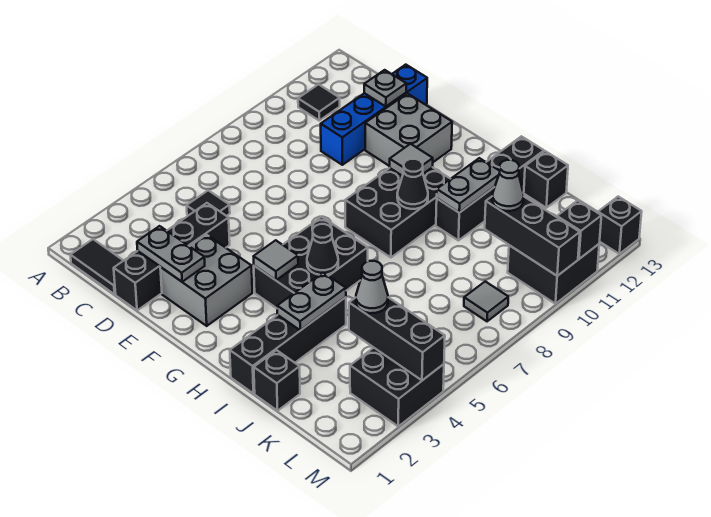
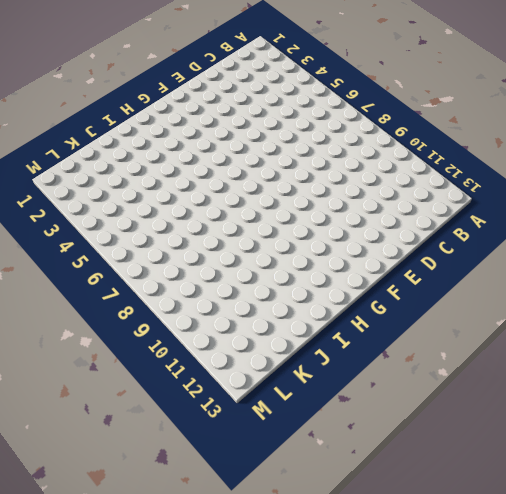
none -> black tile B1:C1 level 1
none -> black tile B11 level 1
none -> black tile C5 level 1
none -> black brick D1:D4 level 1

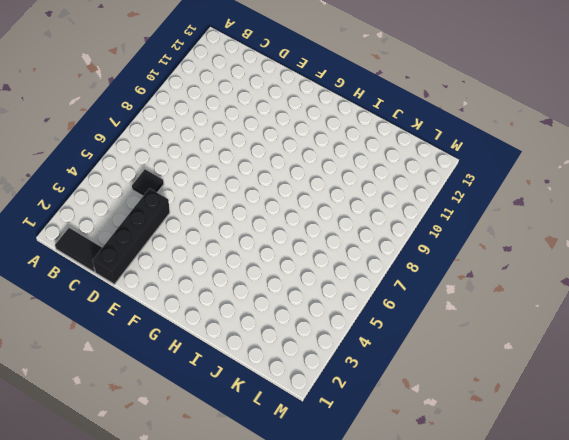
none -> black tile B11 level 1
none -> blue brick D10:D13 level 1
none -> grey brick E2:F3 level 1
none -> grey brick E11:F12 level 1

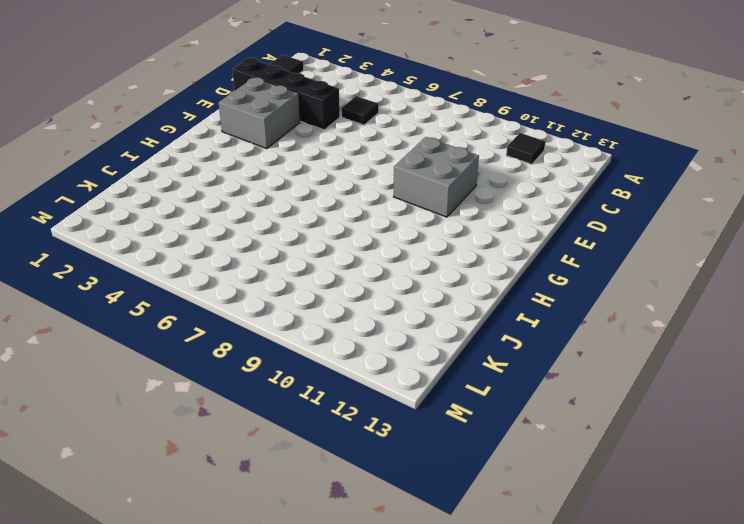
grey brick E9:F10 level 1 -> grey brick E11:F12 level 1
none -> blue brick D10:D13 level 1
none -> black brick G4:H6 level 1
none -> black brick G8:H10 level 1
none -> black brick I1:I4 level 1

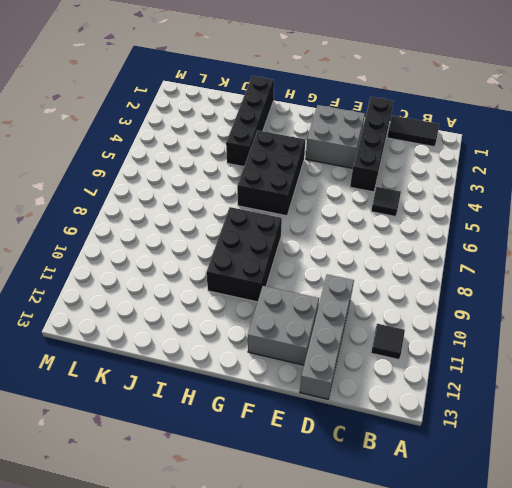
grey brick D10:D13 level 1 -> blue brick D10:D13 level 1
none -> black brick I10:I13 level 1
none -> black brick J1 level 1
none -> black brick J13 level 1
none -> black brick L3:M4 level 1

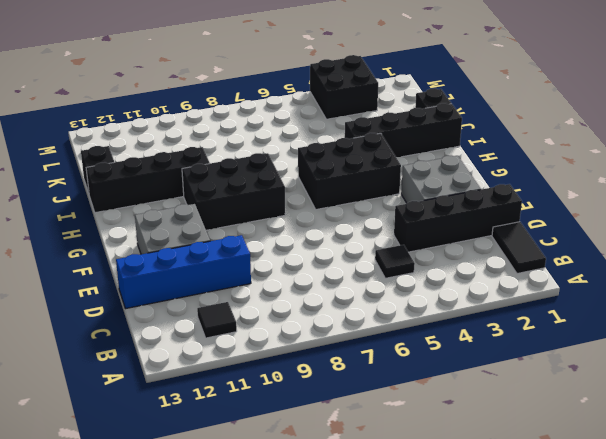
none -> grey tile L8 level 1
none -> black brick L10:M11 level 1
none -> black brick M13 level 1
none -> grey plate D2:E2 level 2

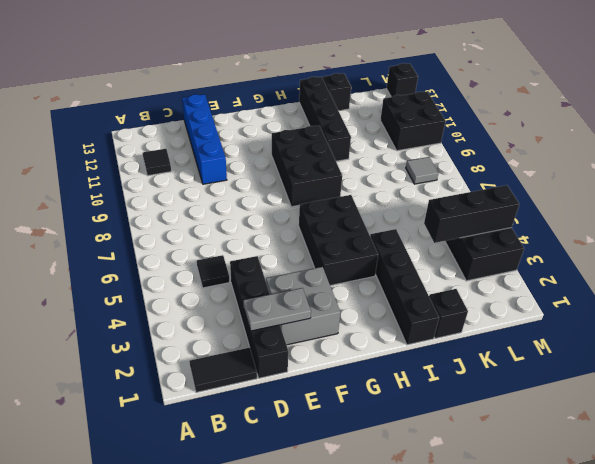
none -> grey brick E11:F12 level 1
none -> grey plate D12 level 2
none -> grey tile G4 level 2
none -> grey tile G10 level 2

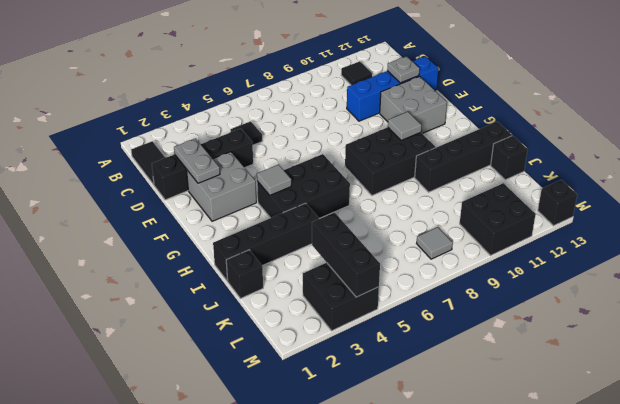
none -> black cone H5 level 2
none -> black cone H9 level 2
none -> grey plate I3:I4 level 2
none -> grey plate I10:I11 level 2

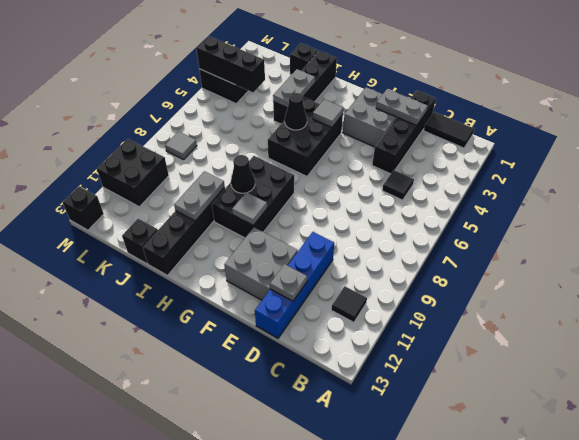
none -> black brick K10:M10 level 2
none -> black brick M11 level 2
none -> grey cone K4 level 3
none -> grey cone K10 level 3

